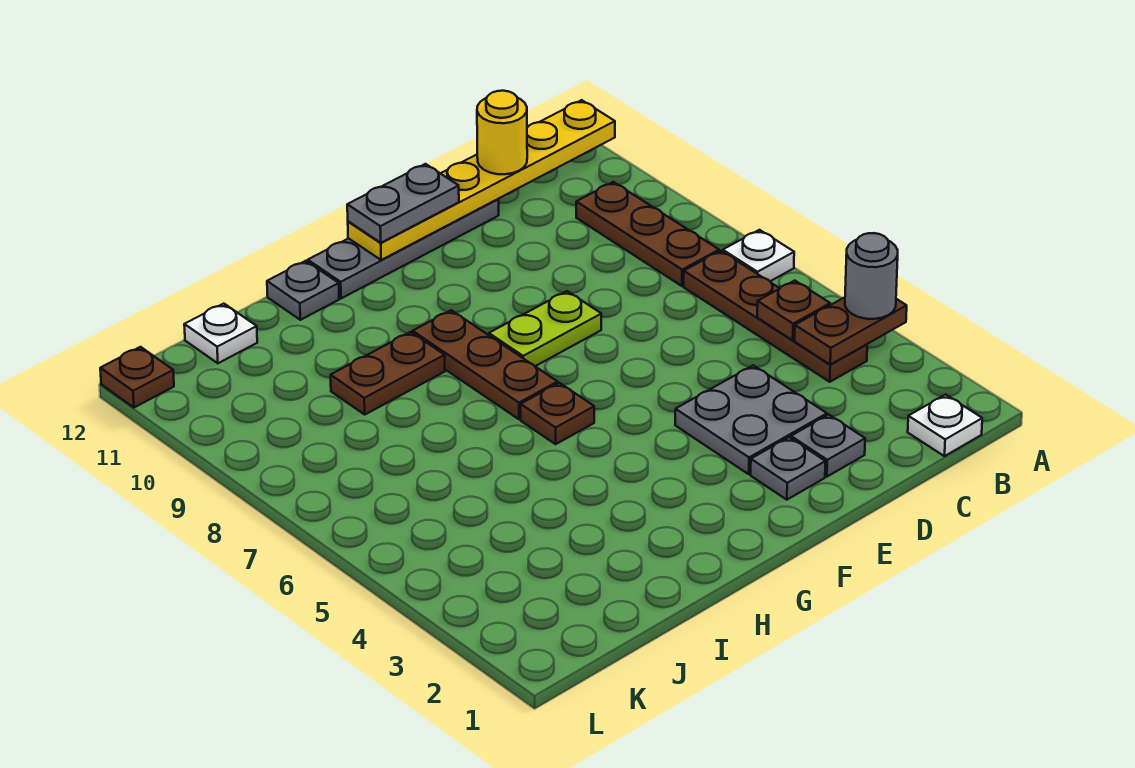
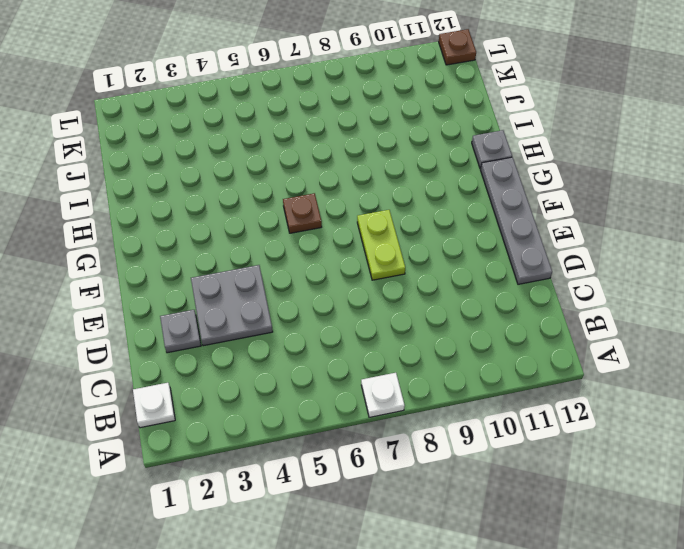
none -> brown plate B4:B7 level 1
none -> brown plate B8:B10 level 1
none -> grey plate E2 level 1

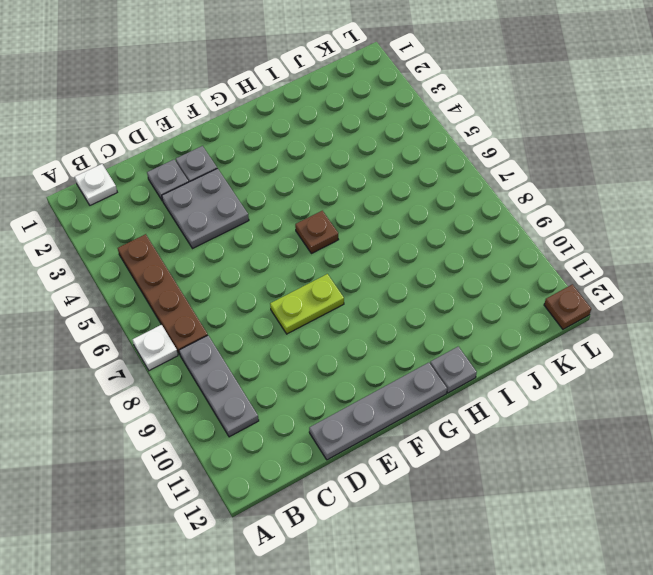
grey plate B8:B10 level 1 -> brown plate B8:B10 level 1
none -> brown plate G7:G9 level 1
none -> brown plate H9:I9 level 1
none -> white plate J12 level 1

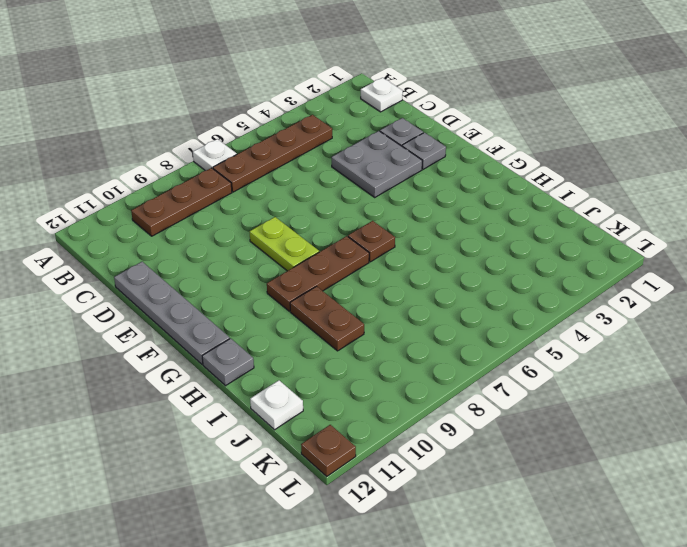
none -> brown plate A4:B4 level 2
none -> yellow plate A12:F12 level 2
none -> brown plate B5 level 2

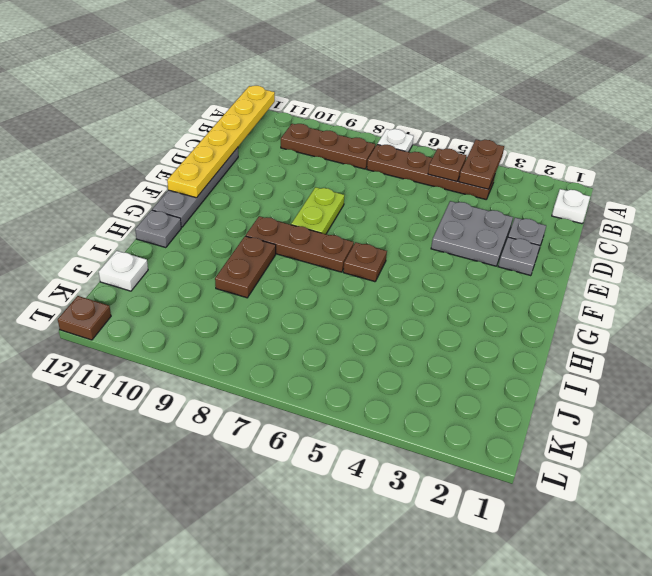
none -> grey round brick A4 level 3
none -> yellow round brick C12 level 3
none -> grey plate E12:F12 level 3

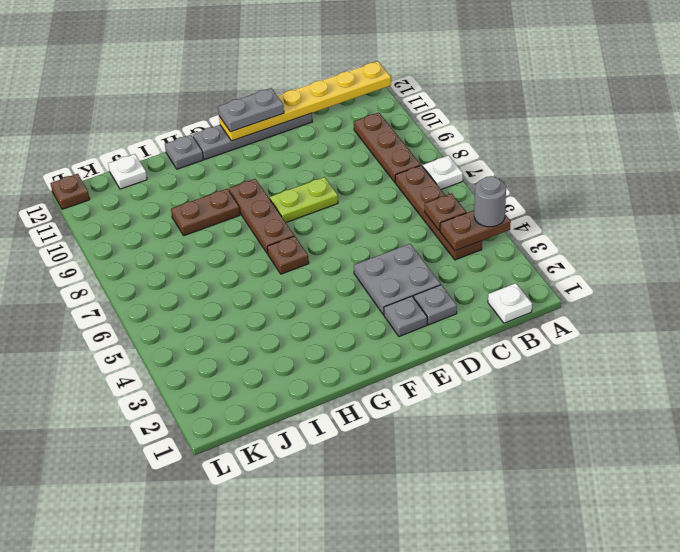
none -> yellow round brick C12 level 3

